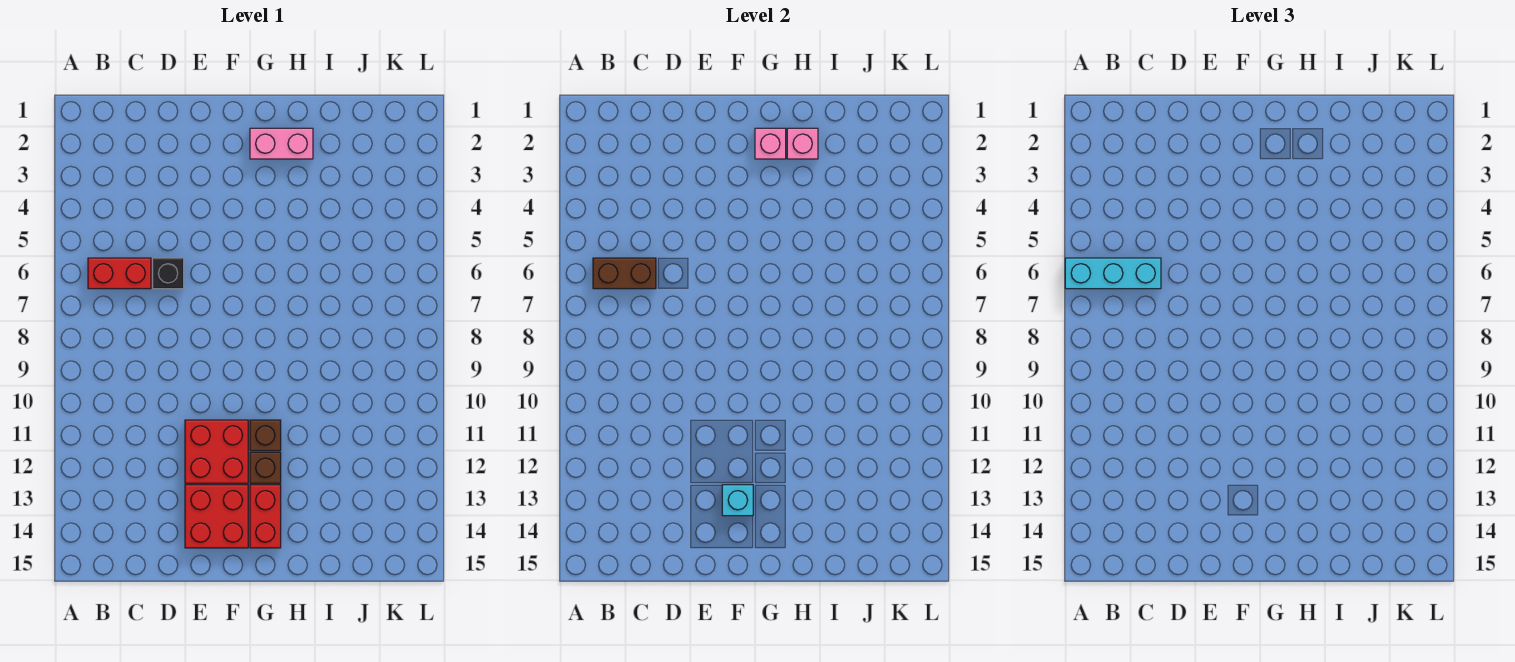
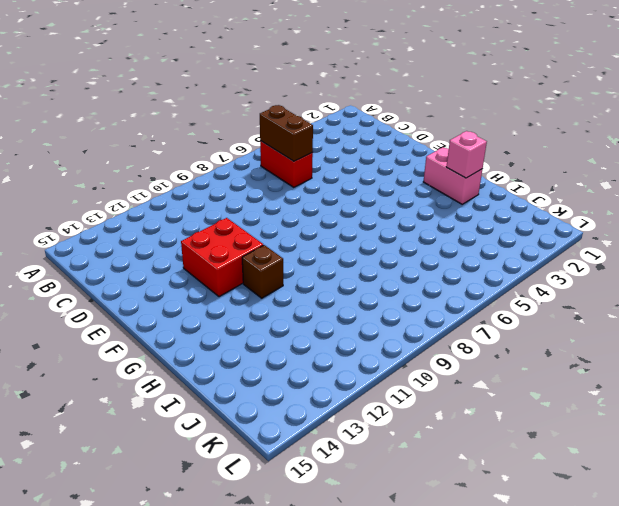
none -> black brick D6 level 1
none -> red brick E13:F14 level 1
none -> brown brick G12 level 1

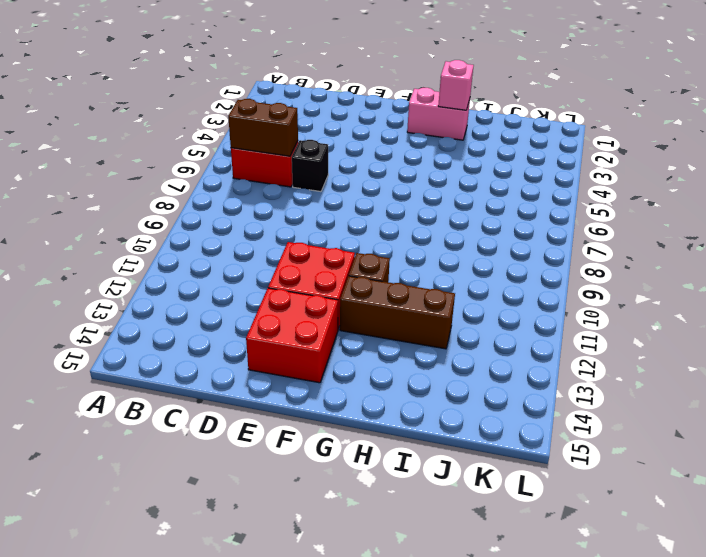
brown brick G12:I12 level 1 -> brown brick G12 level 1
none -> red brick G13:G14 level 1
none -> cyan brick F13 level 2
none -> pink brick G2 level 2

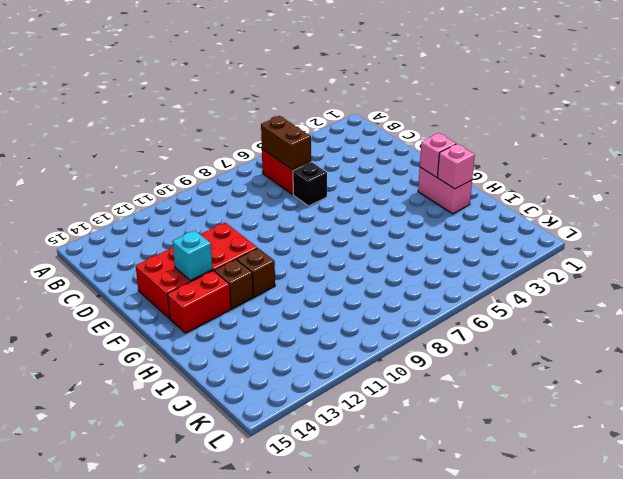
none -> cyan brick A6:C6 level 3

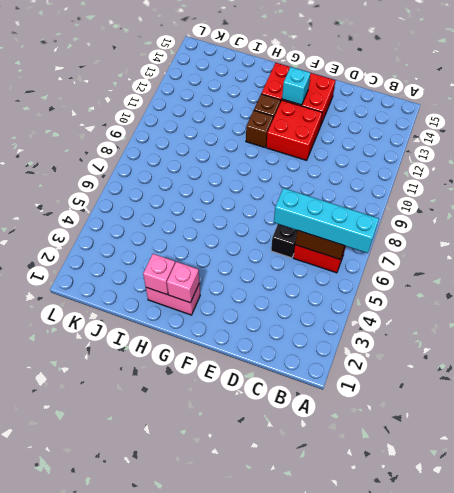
cyan brick A6:D6 level 3 -> cyan brick A6:C6 level 3

